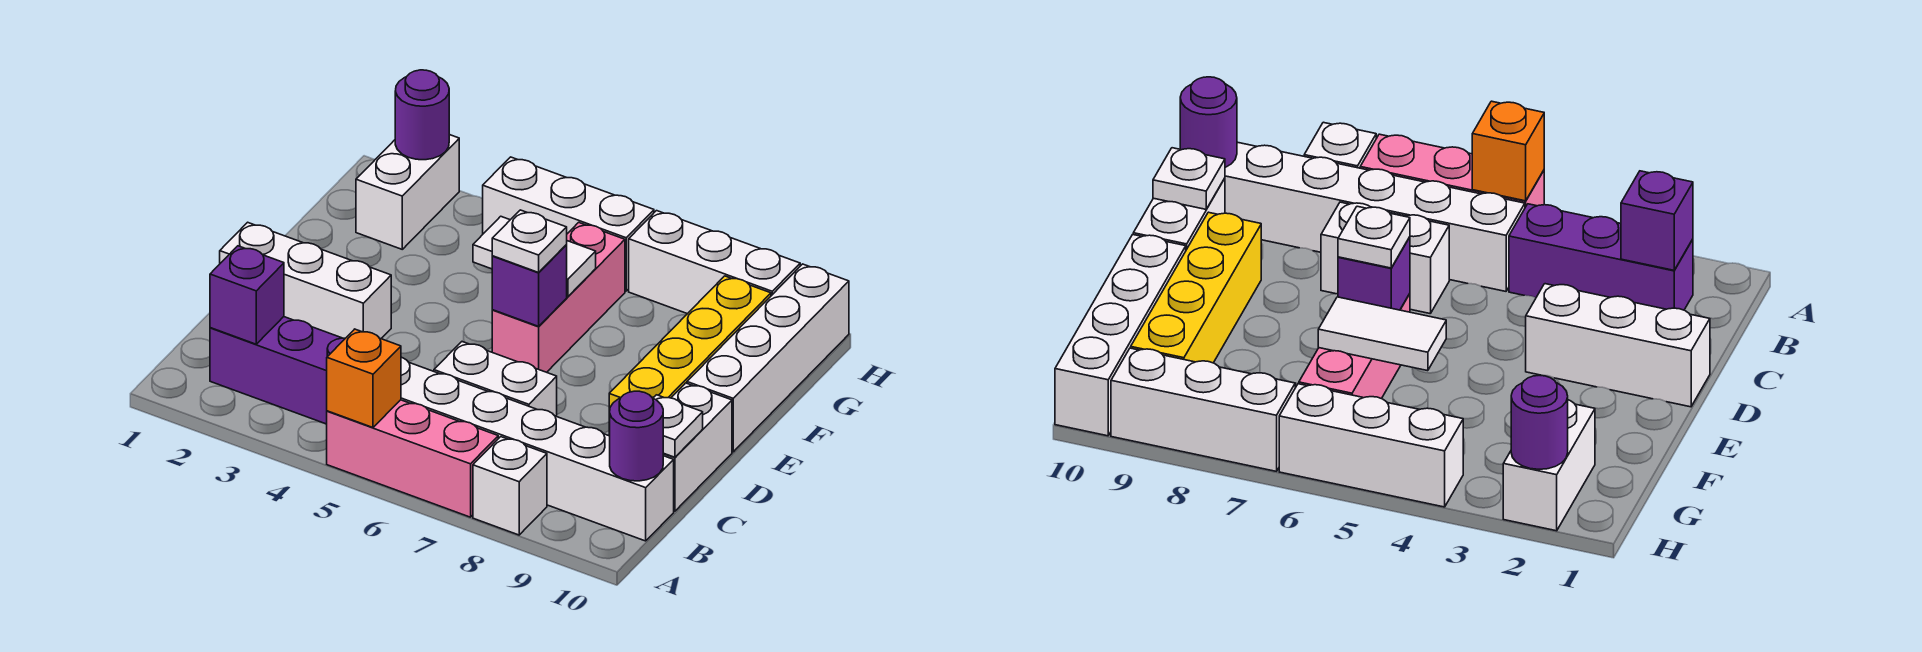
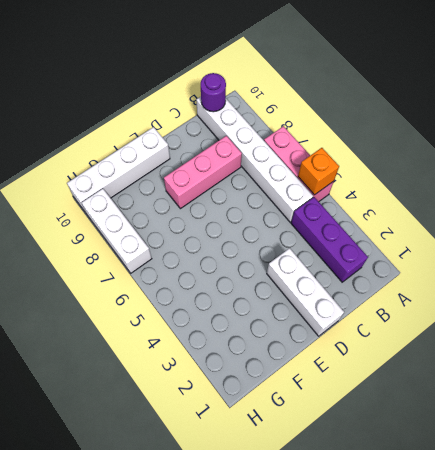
pink brick C8:E8 level 1 -> pink brick E6:G6 level 1
none -> white brick A8 level 1
none -> white brick C6:C7 level 1
none -> white brick C10:D10 level 1

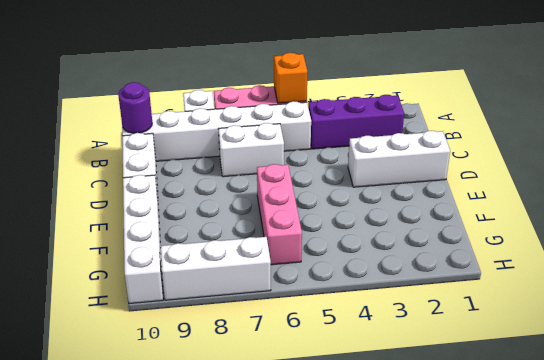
none -> yellow brick D9:G9 level 1
none -> white brick G2:H2 level 1
none -> white brick H4:H6 level 1

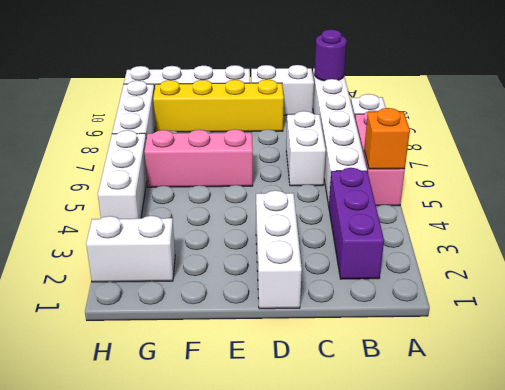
none -> purple brick B2 level 2
none -> white plate C10 level 2
none -> purple brick E6 level 2

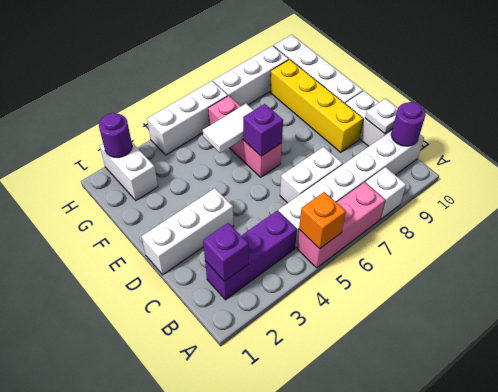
none -> white plate E6 level 3

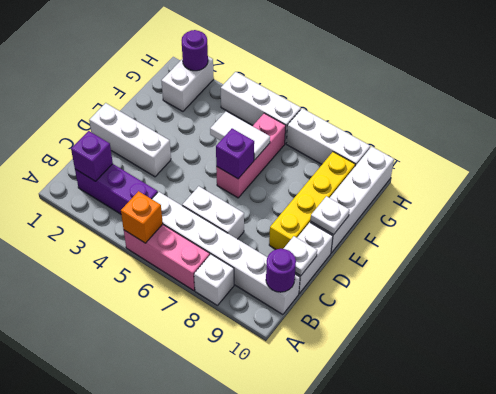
white plate E10 level 2 -> white plate E6 level 3

